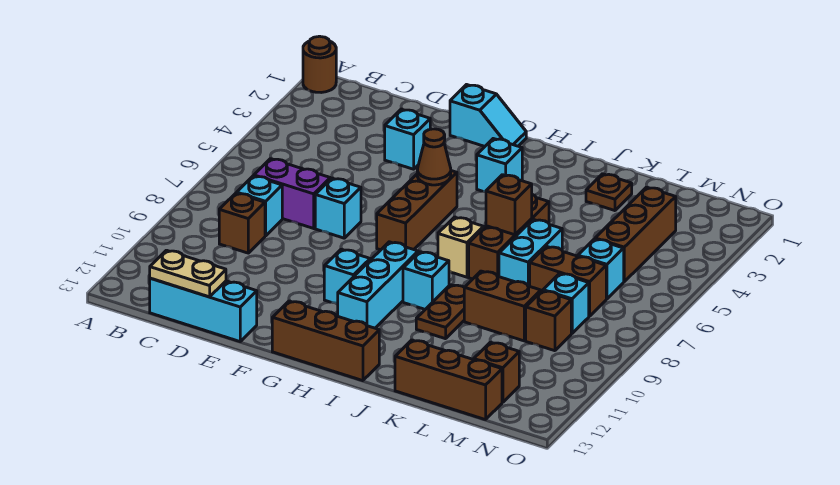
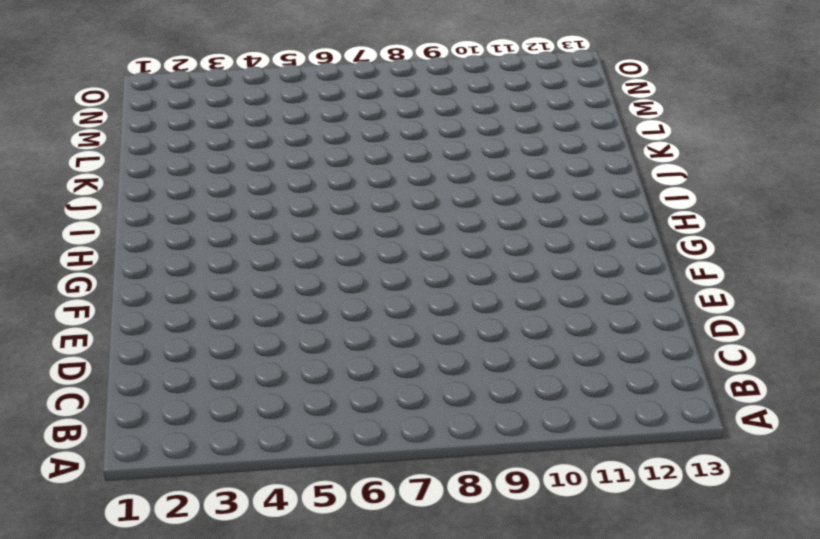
none -> brown round brick A1 level 1
none -> purple brick C7:D7 level 1
none -> cyan brick C8 level 1
none -> brown brick C9 level 1

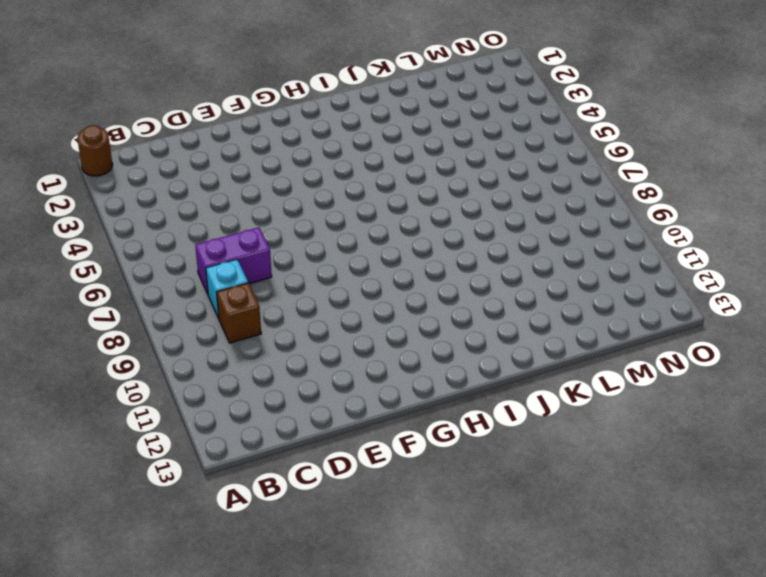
none -> cyan brick C13:E13 level 1
none -> cyan brick E3 level 1
none -> cyan brick E7 level 1
none -> cyan slope F1:G1 level 1 top F

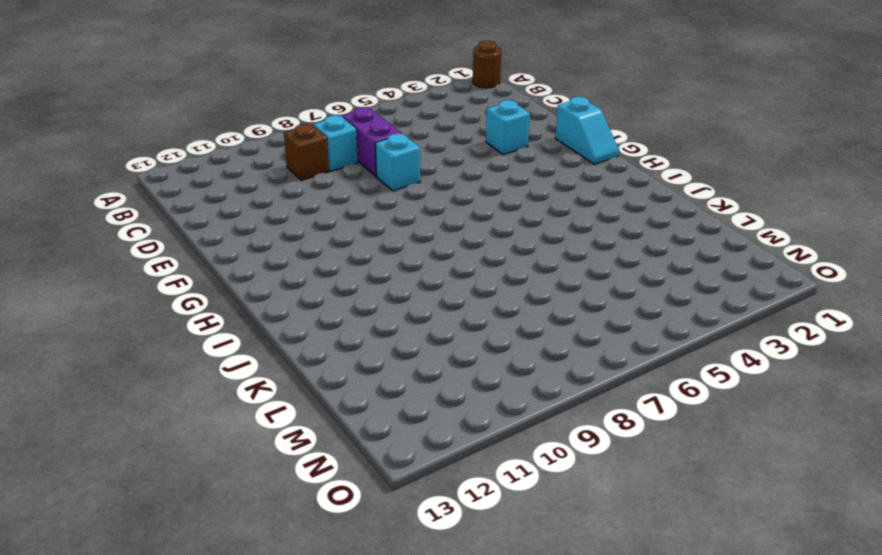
none -> cyan brick C13:E13 level 1
none -> brown brick G5:G7 level 1
none -> cyan brick G10 level 1
none -> brown brick G13:I13 level 1

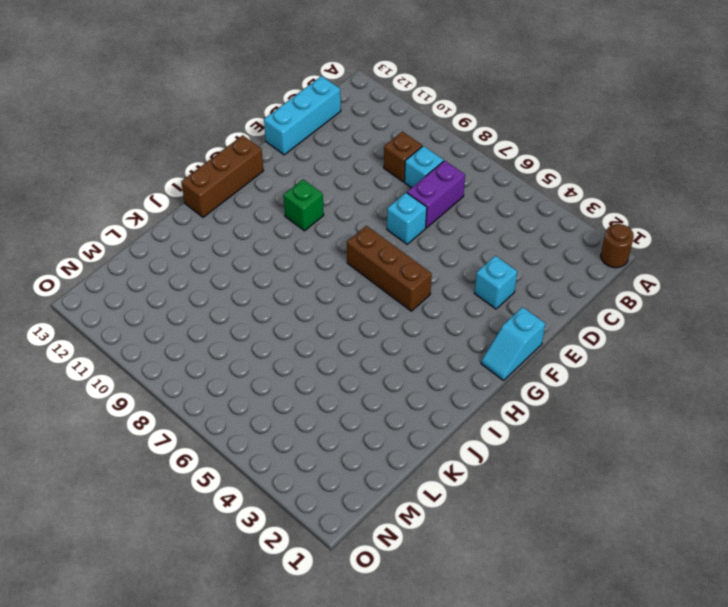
green brick G10 level 1 -> cyan brick G10 level 1
none -> cyan brick H3 level 1
none -> cyan brick H9:H11 level 1
none -> tan brick I7 level 1
none -> cyan brick I9 level 1

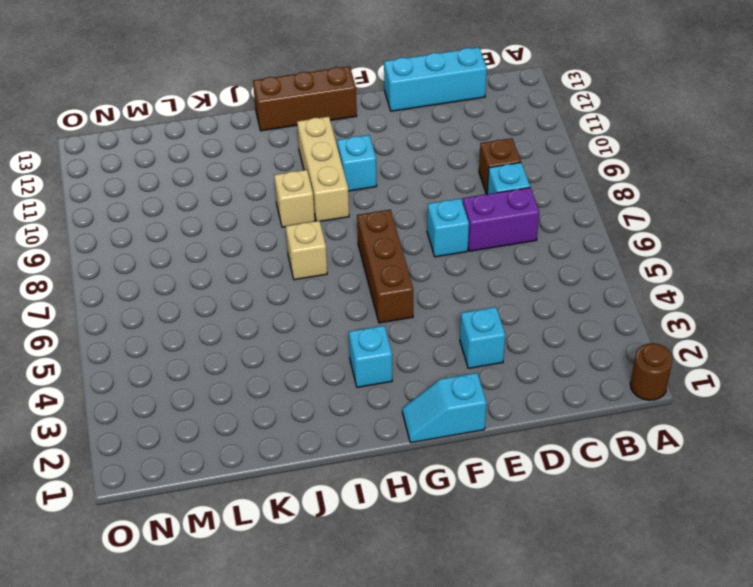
tan brick H9:H11 level 1 -> cyan brick H9:H11 level 1
tan brick I9 level 1 -> cyan brick I9 level 1
none -> brown brick J5:J7 level 1
none -> brown plate J9:J10 level 1
none -> brown plate K2 level 1
none -> cyan brick K6:K7 level 1

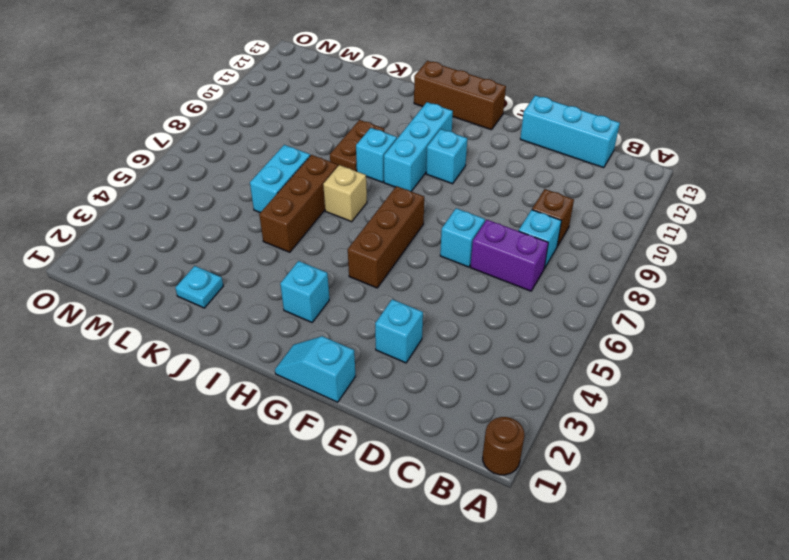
cyan plate K2 level 1 -> brown plate K2 level 1
none -> brown brick K9:L9 level 1
none -> brown brick K13:M13 level 1
none -> brown brick L7:M7 level 1
none -> brown brick M3:M5 level 1

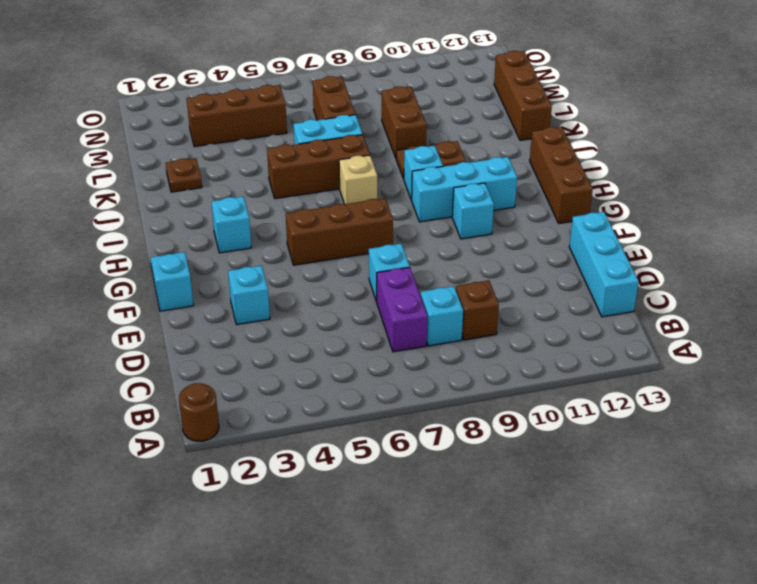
none -> cyan brick M6 level 1
none -> cyan brick M8 level 1
none -> brown brick M9 level 1
none -> brown brick M12 level 1

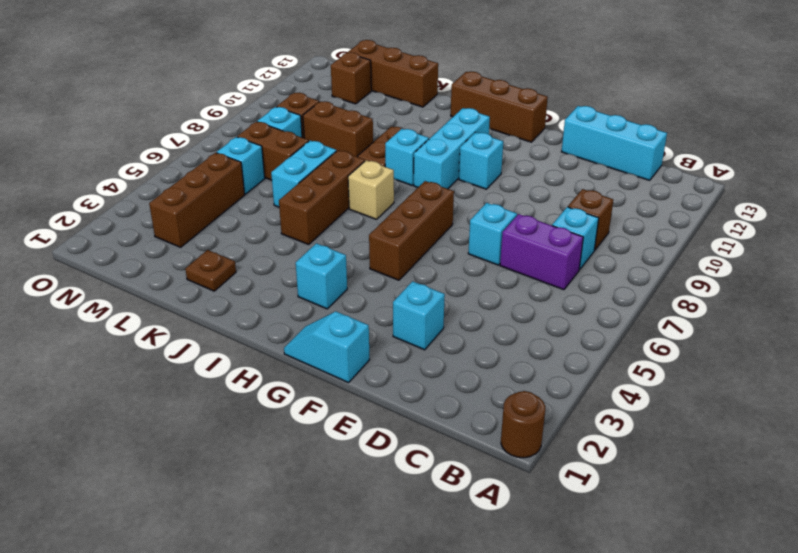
none -> tan plate C13:D13 level 2
none -> brown cone G5 level 2
none -> brown brick J6 level 2

